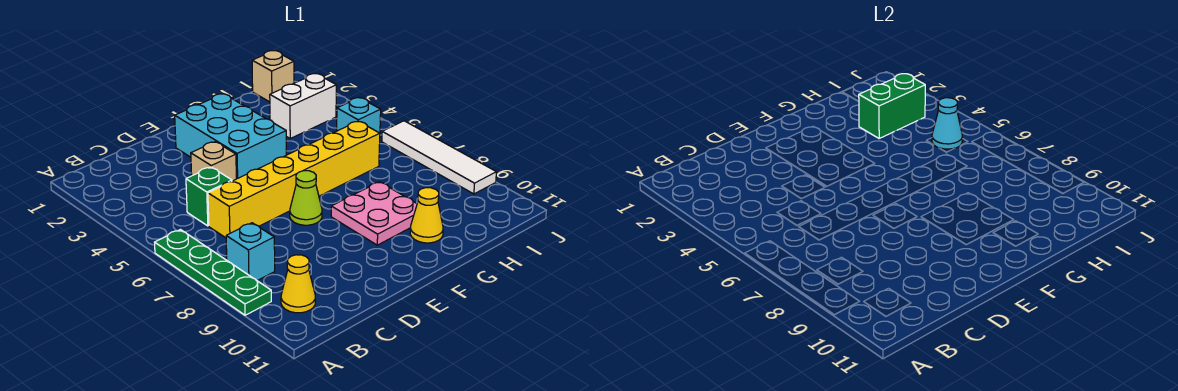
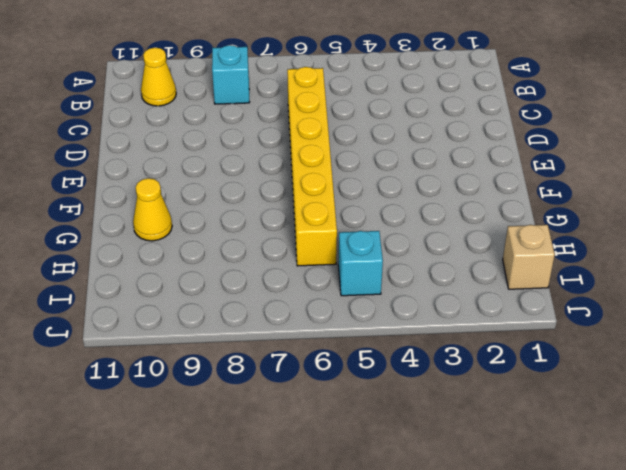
none -> green plate A6:A9 level 1
none -> green brick C5 level 1
none -> tan brick D4 level 1

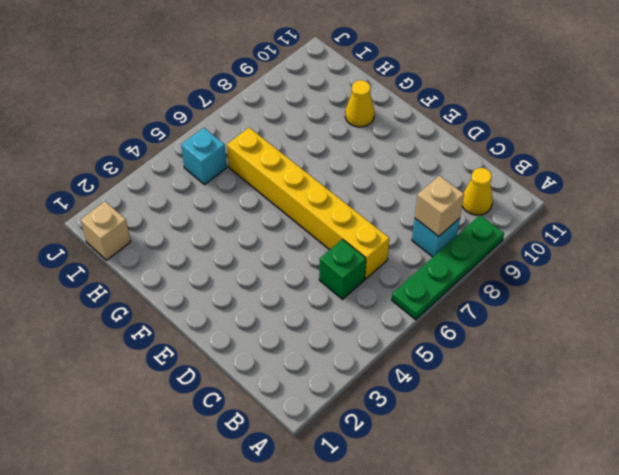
tan brick B8 level 2 -> tan brick D4 level 1
none -> cyan brick E2:F4 level 1
none -> lime cone E7 level 1
none -> pink plate F8:G9 level 1

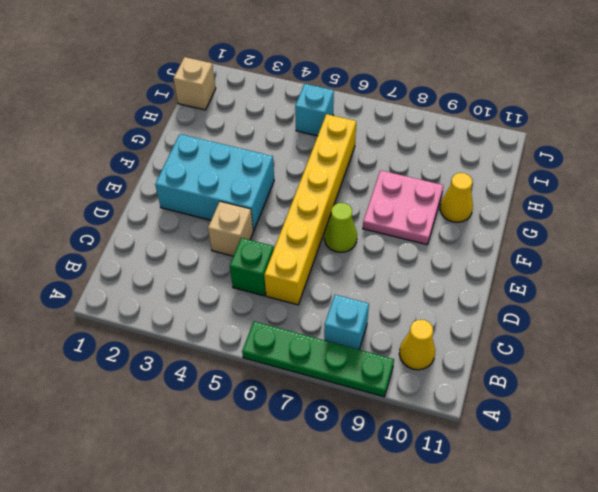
none -> white brick H3:I3 level 1
none -> white tile J6:J9 level 1
none -> green brick H3:I3 level 2

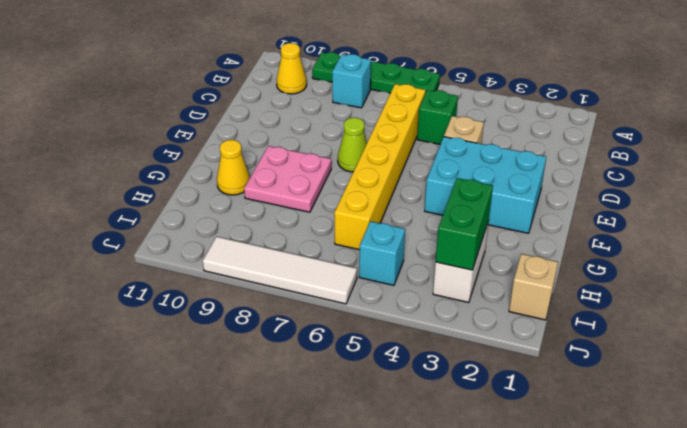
none -> cyan cone I5 level 2

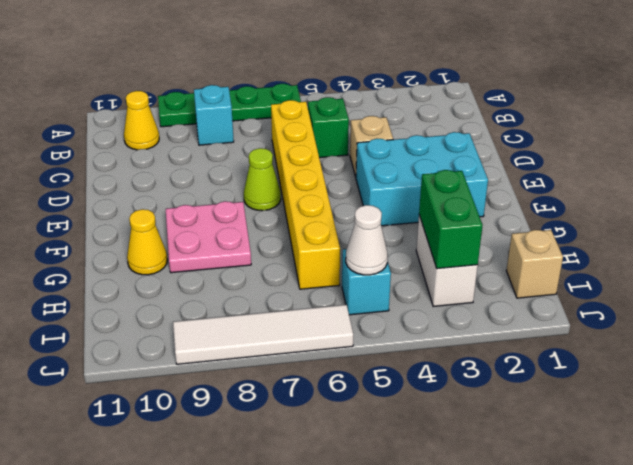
white cone I5 level 2 -> cyan cone I5 level 2

